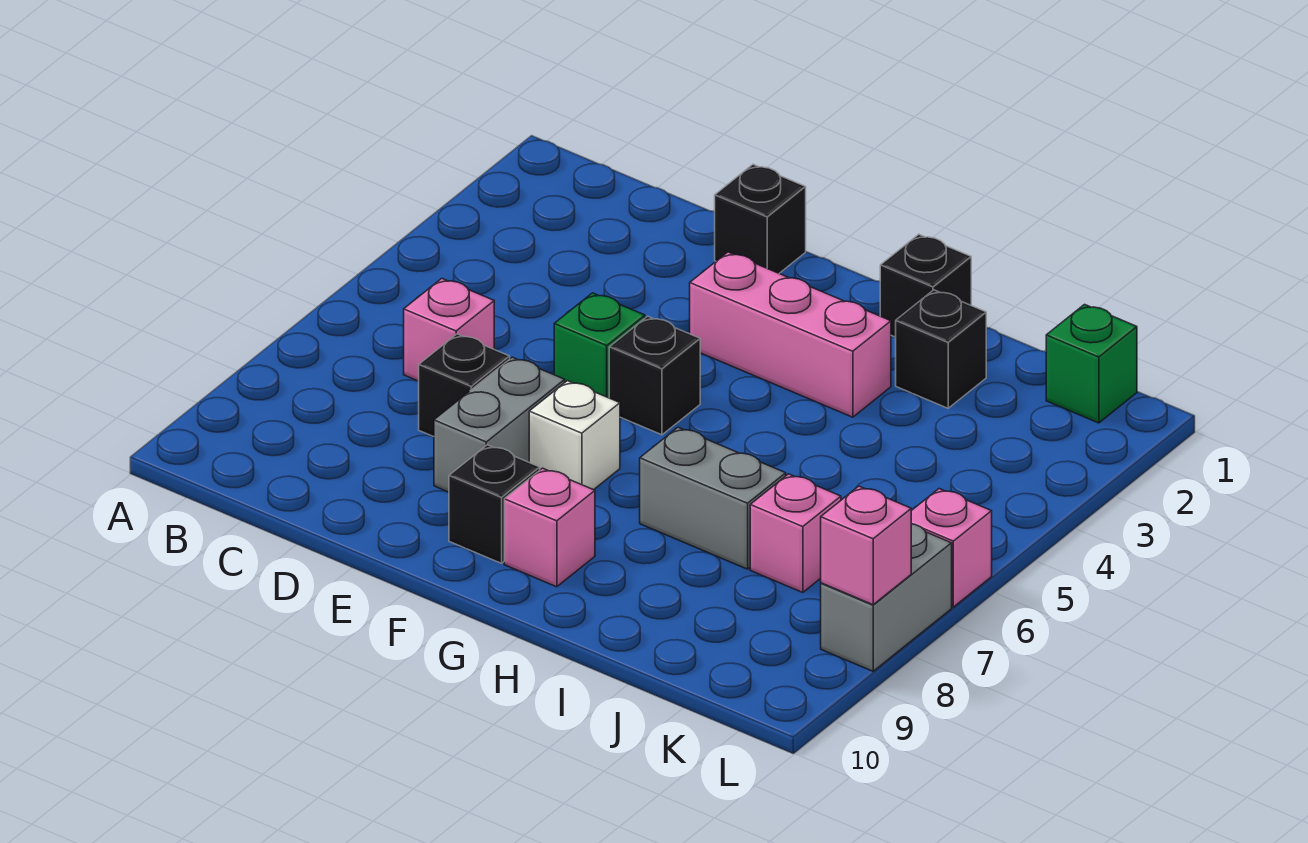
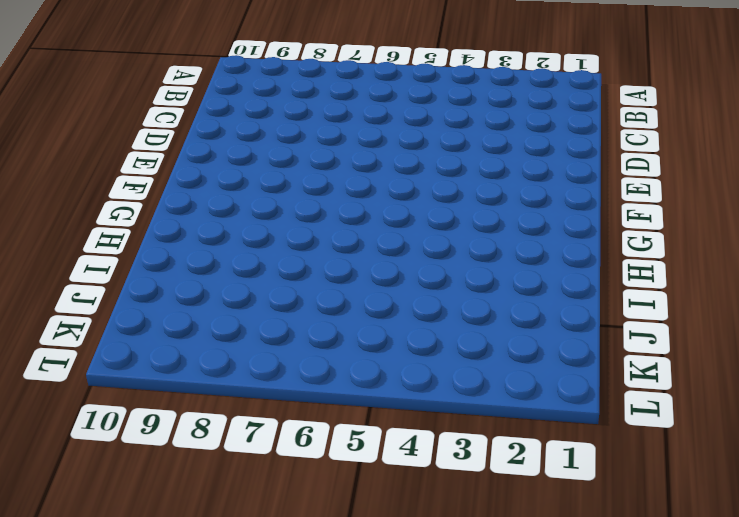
none -> pink brick C6 level 1
none -> black brick D7 level 1
none -> black brick E1 level 1

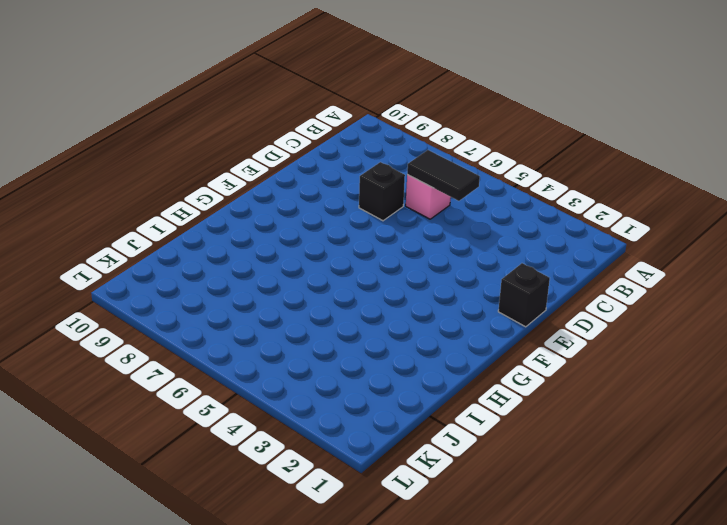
black tile C5:C6 level 2 -> none
none -> green brick E5 level 1
none -> grey brick E7:E8 level 1
none -> pink brick F3:H3 level 1

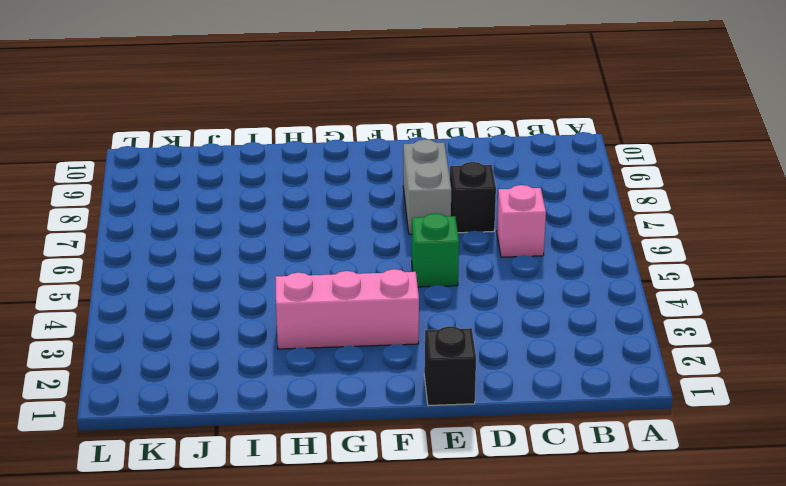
none -> black brick F5 level 1
none -> white brick F7 level 1
none -> black brick F9 level 1

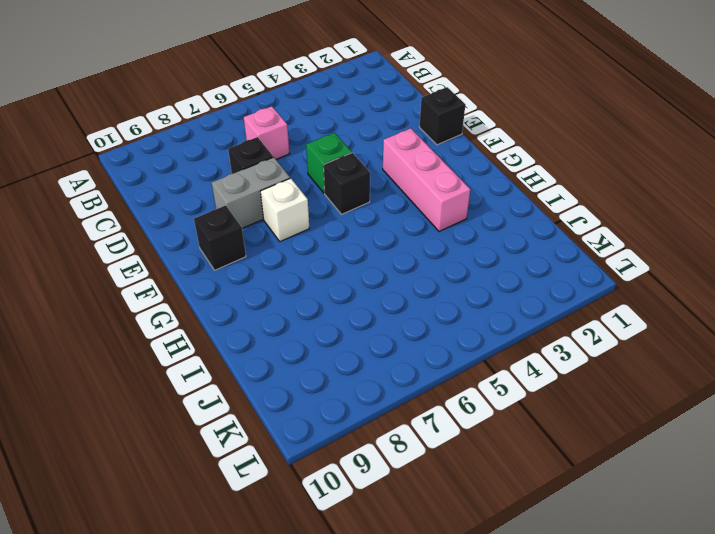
none -> pink brick G9 level 1
none -> black brick H1 level 1
none -> grey brick H7:I7 level 1

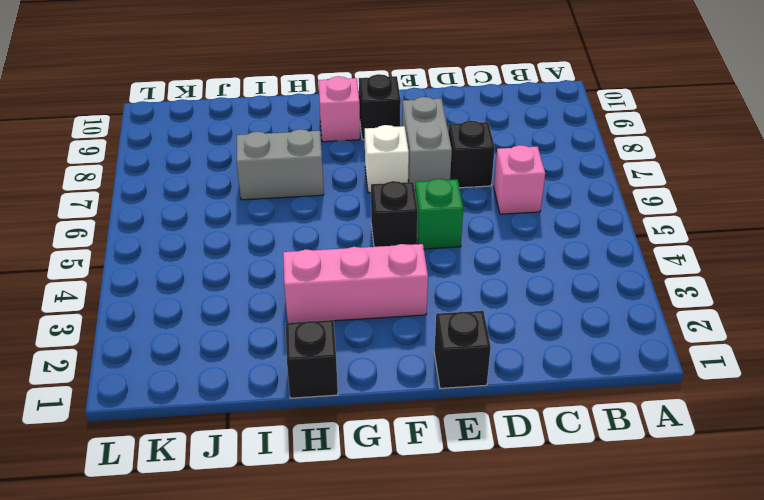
none -> black brick I2 level 1
none -> pink brick J7 level 1
none -> green brick K1 level 1

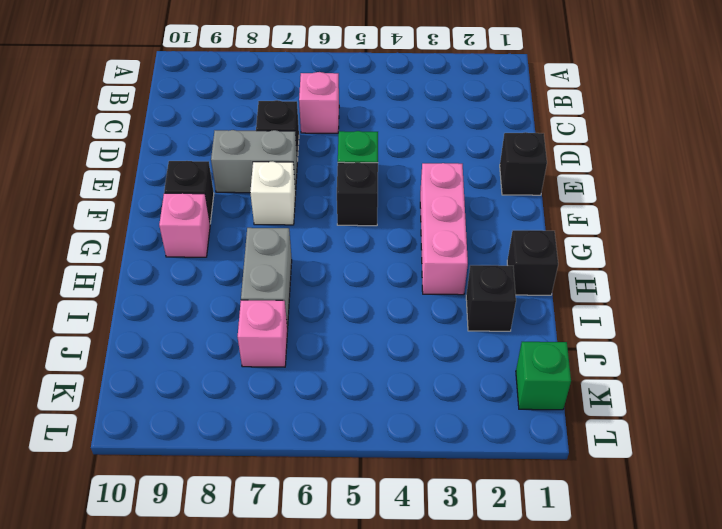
none -> pink brick L6 level 1
none -> grey brick L7:L8 level 1
none -> pink brick L8 level 2

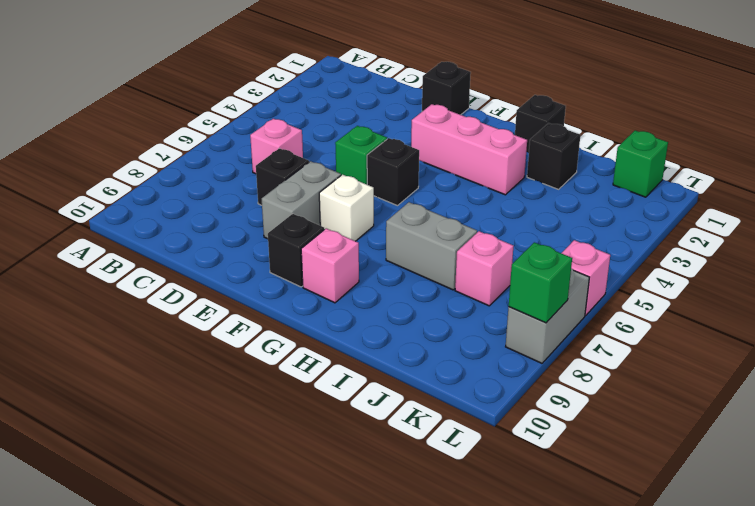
green brick L8 level 2 -> pink brick L8 level 2

